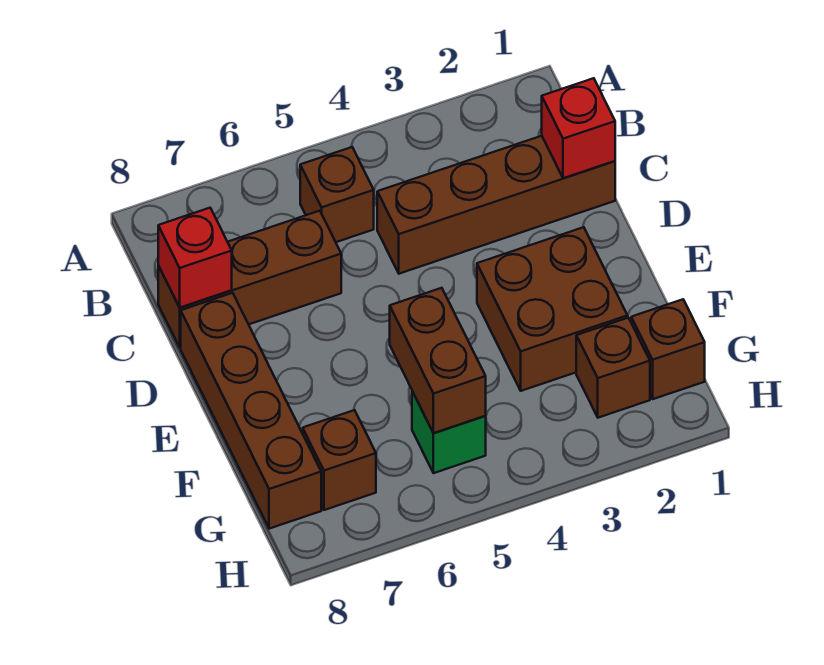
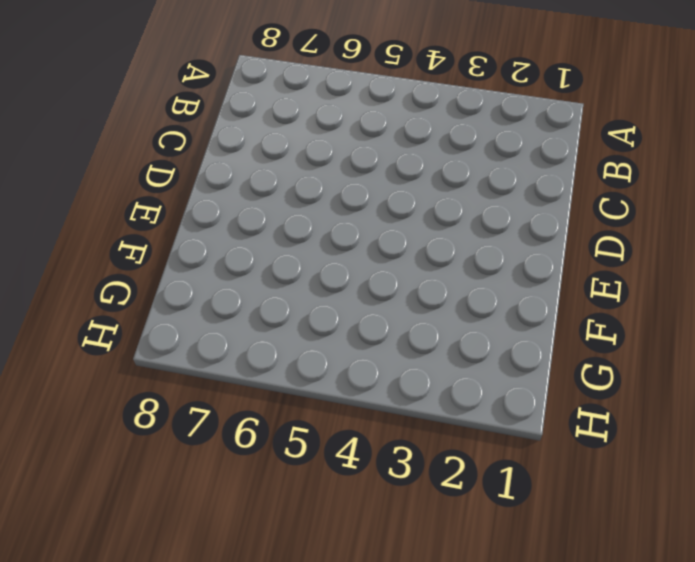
none -> brown brick B5 level 1
none -> brown brick C1:C4 level 1
none -> brown brick C6:C8 level 1

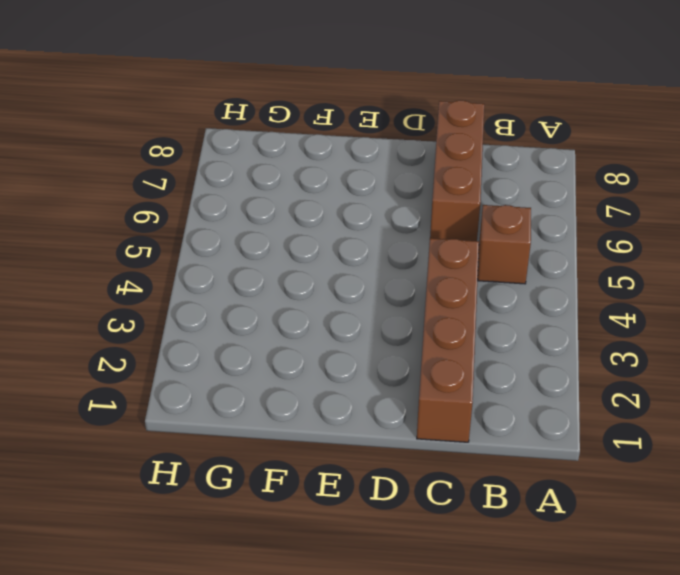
none -> brown brick D8:G8 level 1
none -> brown brick E2:F3 level 1
none -> brown brick G1 level 1

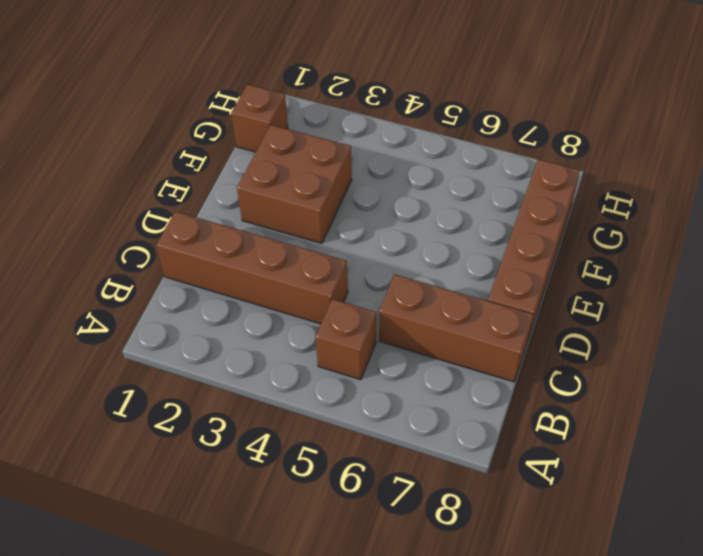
none -> brown brick G2 level 1
none -> green brick G5 level 1
none -> brown brick G7 level 1

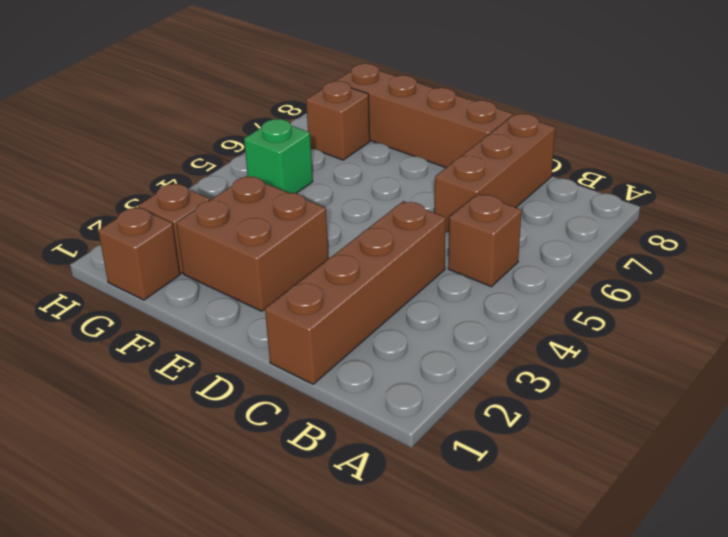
none -> red brick C1 level 2
none -> red brick C8 level 2
none -> brown brick F5:G5 level 2

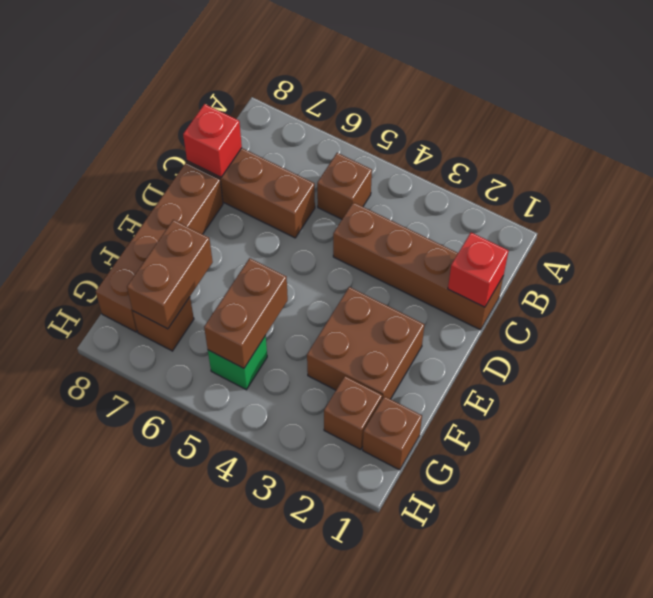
brown brick F7:G7 level 2 -> none

